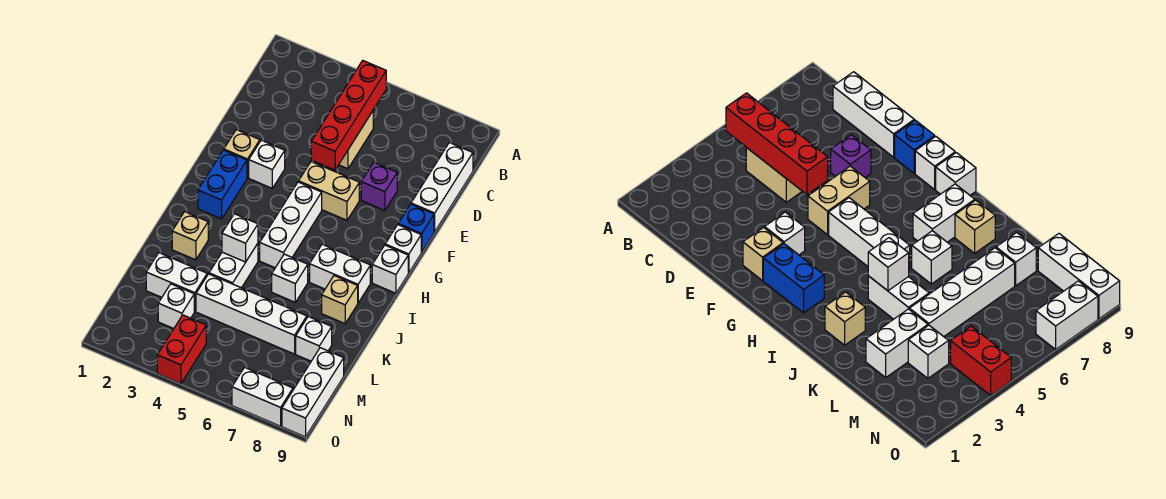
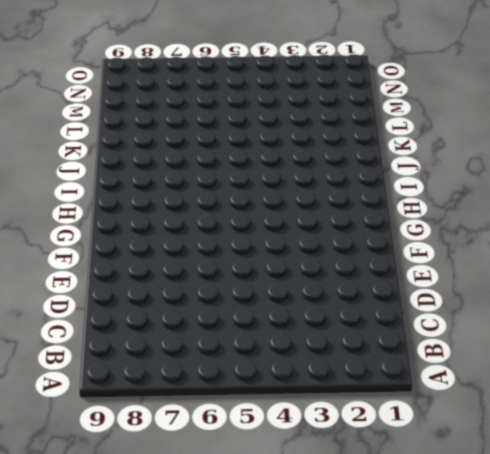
none -> tan brick C5:D5 level 1
none -> white brick C9:E9 level 1
none -> purple brick E7 level 1

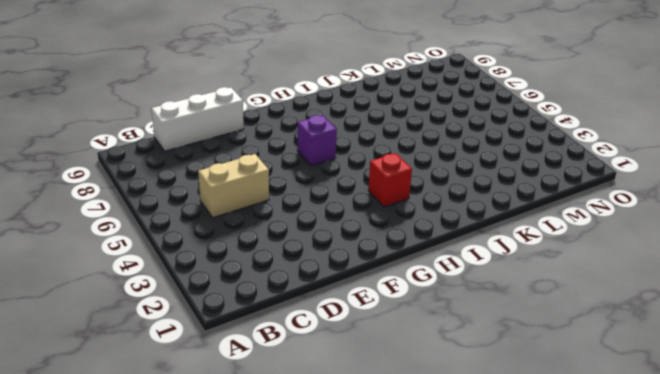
purple brick G6 level 1 -> purple brick E7 level 1
red brick H3 level 1 -> none
none -> tan brick F2 level 1
none -> white brick F3 level 1
none -> tan brick F5:F6 level 1

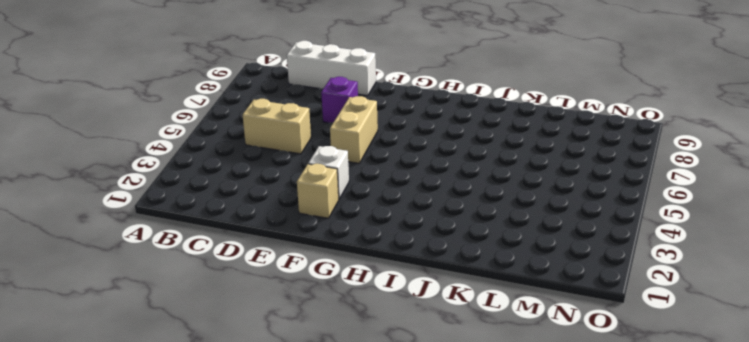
none -> blue brick F9 level 1
none -> blue brick G2:H2 level 1
none -> white brick G5:I5 level 1

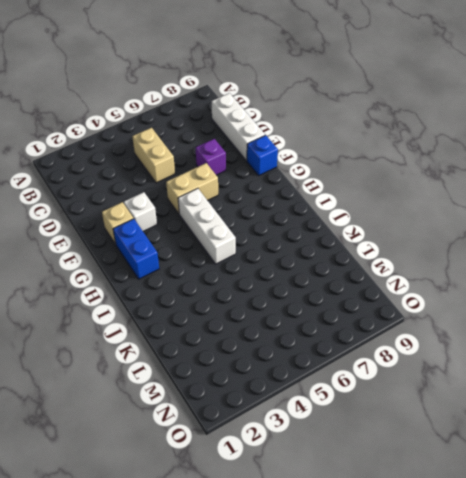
none -> white brick G9 level 1
none -> white brick H9 level 1
none -> white brick I7:I8 level 1

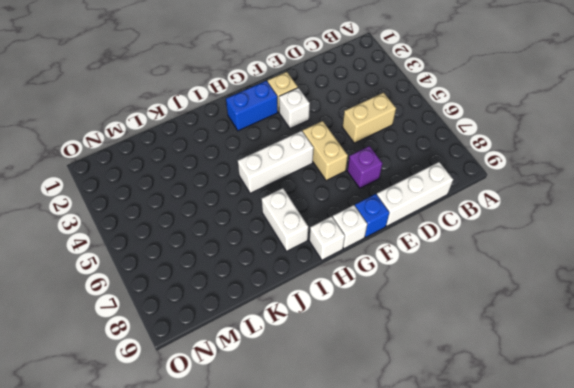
none -> tan brick J2 level 1
none -> white brick J4:K4 level 1
none -> white brick J6 level 1

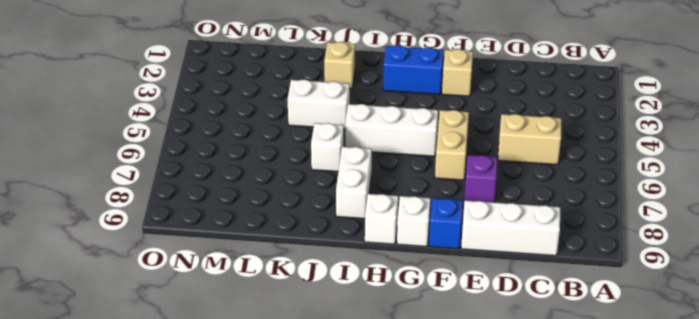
none -> white brick F3 level 1
none -> tan brick J8 level 1
none -> white brick L2:L3 level 1

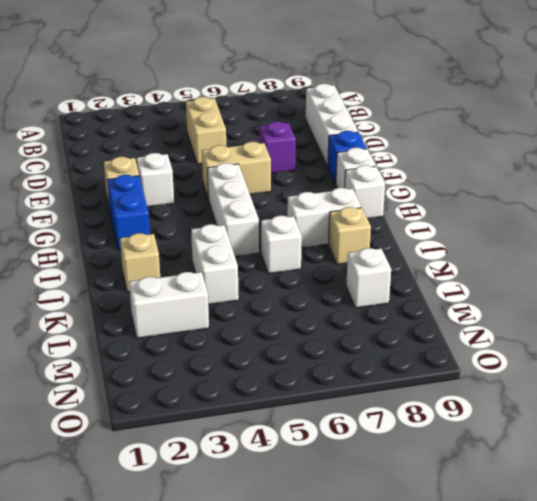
none -> white brick L4:L7 level 1
none -> white brick M3 level 1
none -> white brick M9:O9 level 1

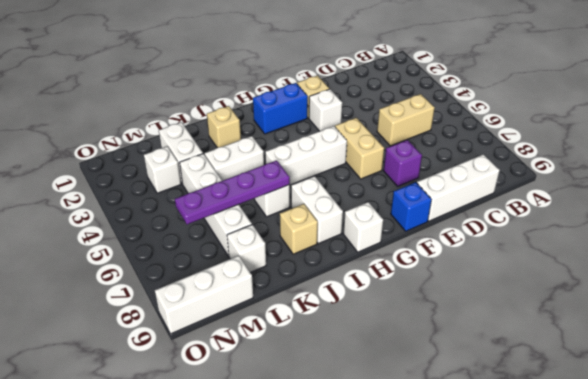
purple plate J6:M6 level 2 -> none
none -> white brick G9 level 1
none -> red brick N4:O4 level 1
none -> white brick O7:O8 level 1

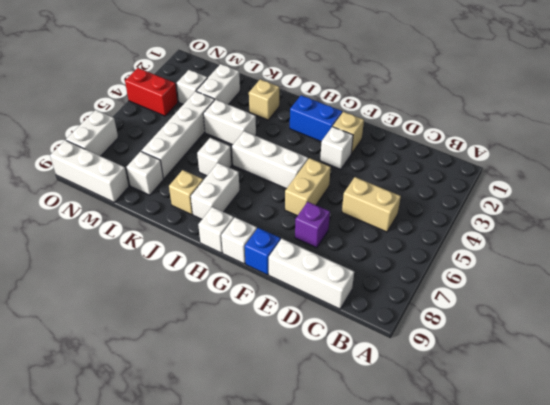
none -> red brick B5:E5 level 2
none -> white brick J4 level 2

